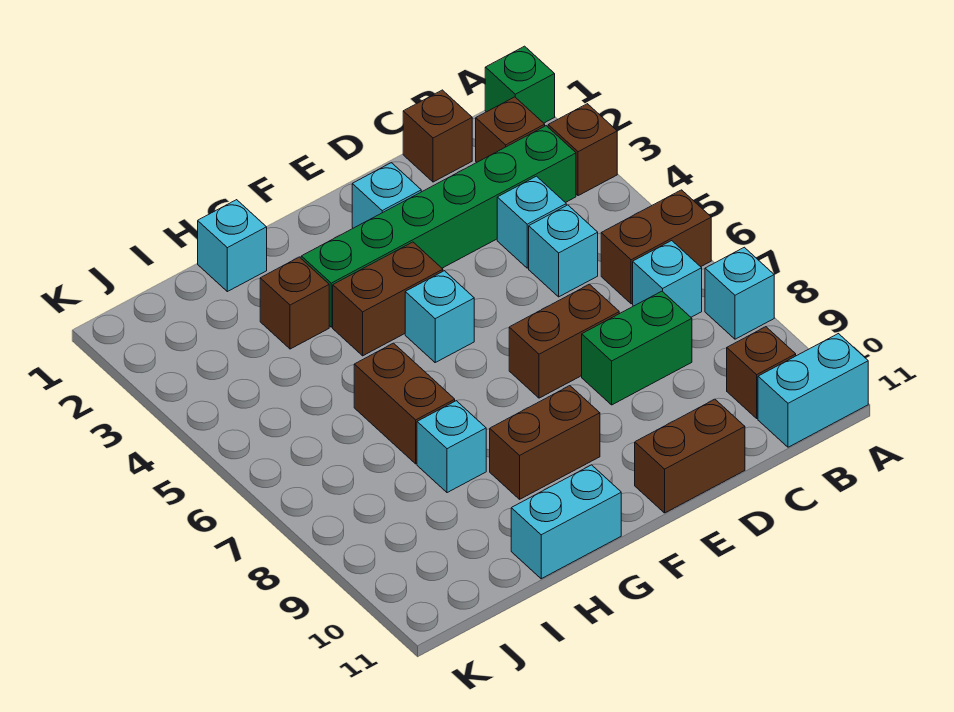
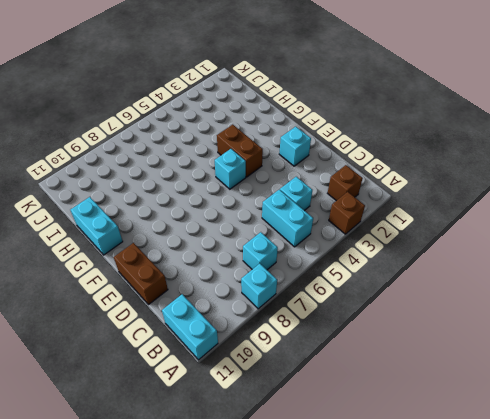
cyan brick B5:C5 level 1 -> cyan brick C5 level 1
none -> green brick A1 level 1
none -> brown brick A6:B6 level 1
none -> green brick B3:G3 level 1

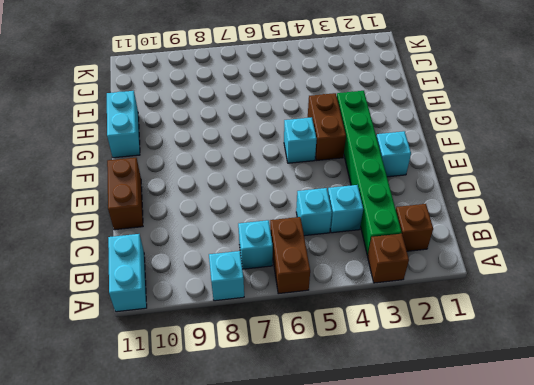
none -> green brick A1 level 1
none -> brown brick B10 level 1
none -> brown brick C1 level 1

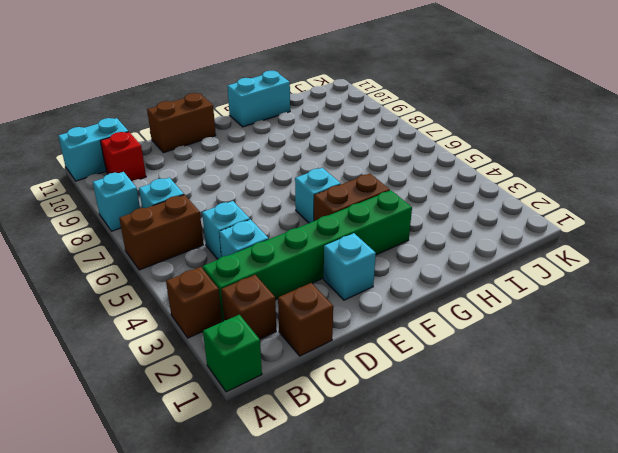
red brick B10 level 1 -> brown brick B10 level 1
none -> green brick C8:D8 level 1
none -> brown brick D7:E7 level 1
none -> brown brick F9:G9 level 1

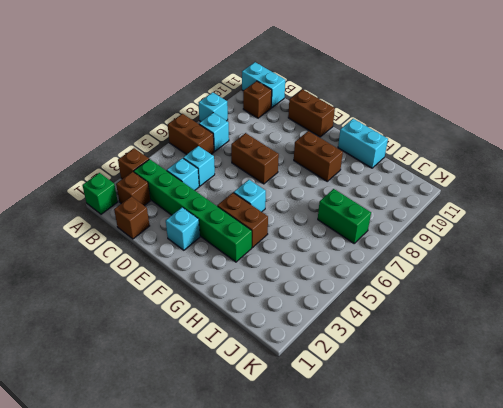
green brick I7:J7 level 1 -> green brick C8:D8 level 1
none -> cyan brick H1 level 1
none -> brown brick H3 level 1
none -> brown brick H6:H7 level 1

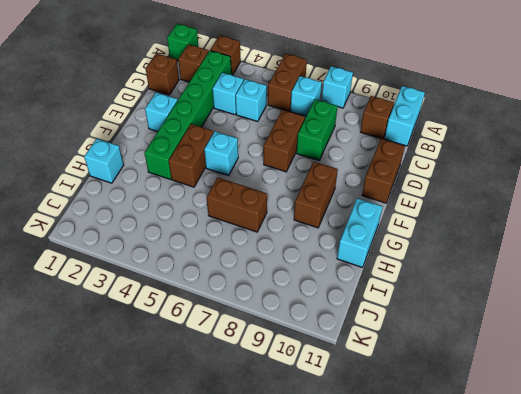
none -> brown brick H3 level 1
none -> cyan brick H8 level 1

